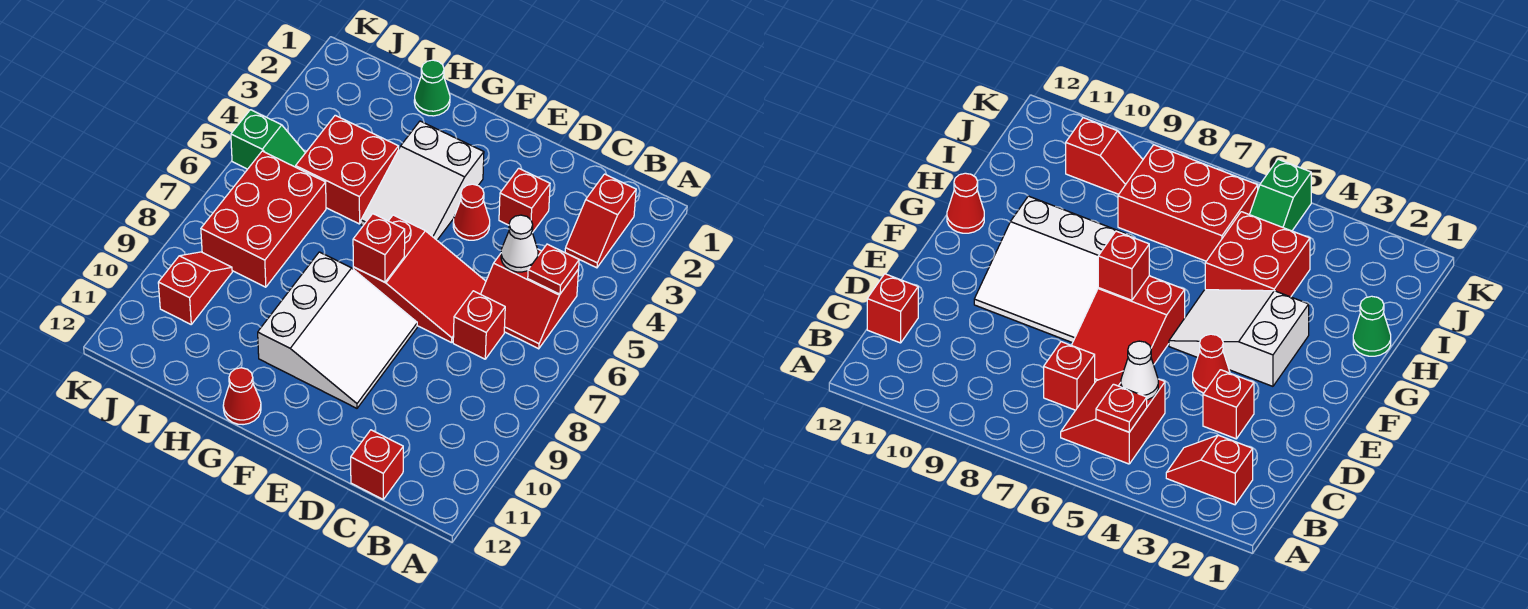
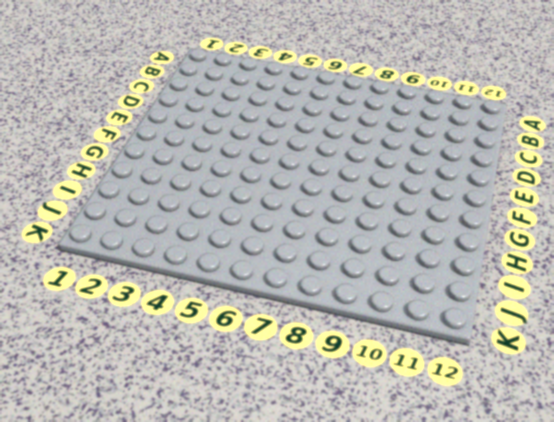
none -> red slope B2:B3 level 1 top 2
none -> red slope B5:C6 level 1 top 5
none -> red brick C7 level 1

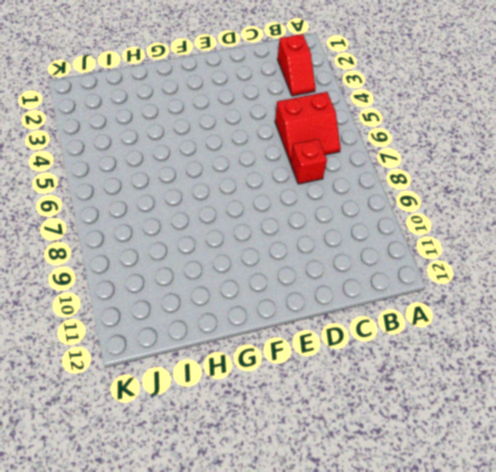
none -> red brick C12 level 1
none -> red brick D3 level 1
none -> red slope D6:F7 level 1 top F

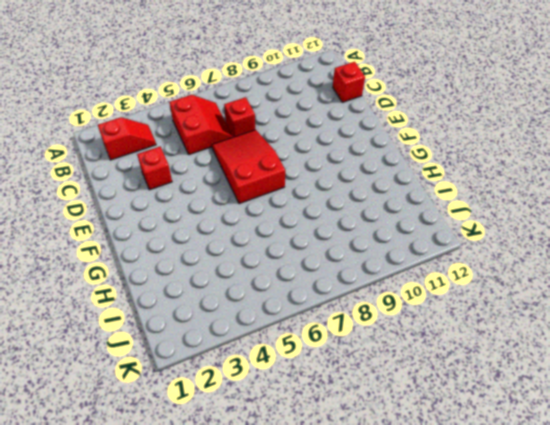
none -> red cone E4 level 1
none -> white slope E8:G10 level 1 top G
none -> white slope F3:G5 level 1 top 3

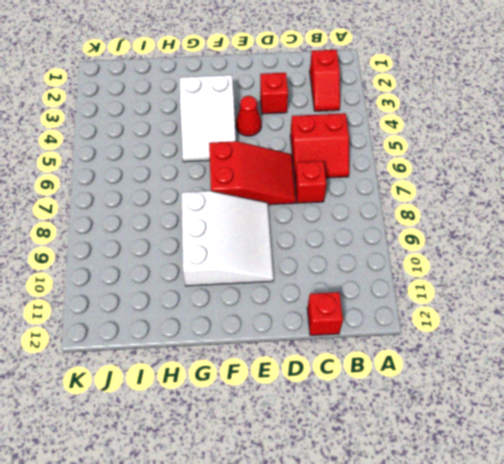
none -> red cone G12 level 1
none -> green cone H1 level 1
none -> red brick H4:I5 level 1

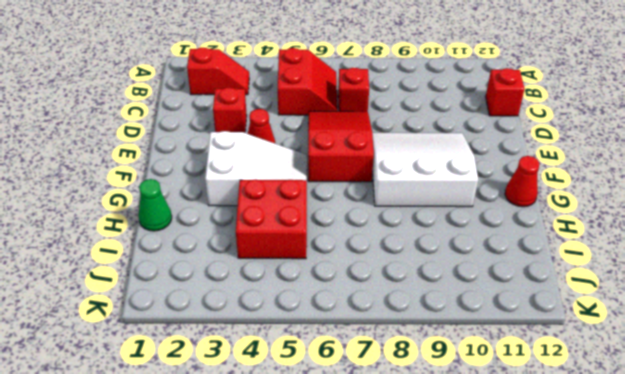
none -> red brick I6:J8 level 1
none -> green slope J5:K5 level 1 top K
none -> red slope J9:J10 level 1 top 10

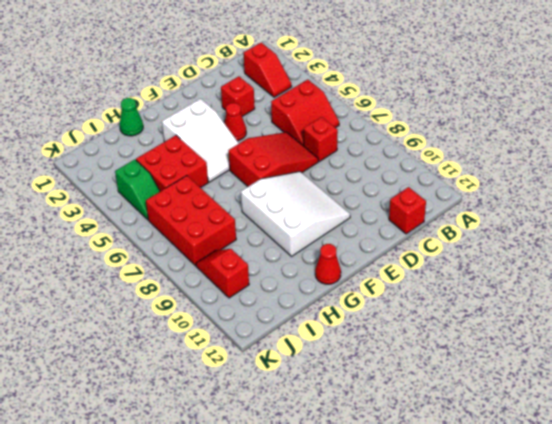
green slope J4:J5 level 1 top 4 -> green slope J5:K5 level 1 top K
none -> red plate B5 level 2
none -> white cone C5 level 2
none -> red brick F7 level 2

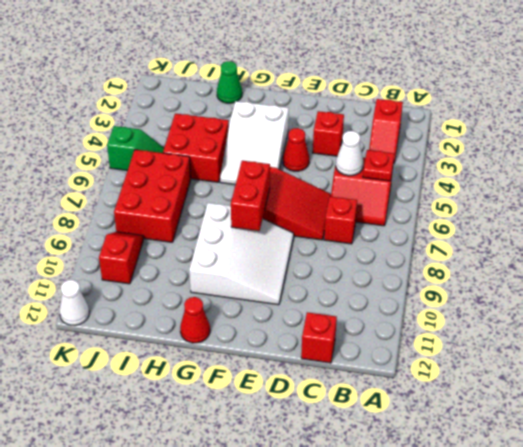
red brick F7:F8 level 2 -> red brick F7 level 2
white cone K12 level 1 -> none

